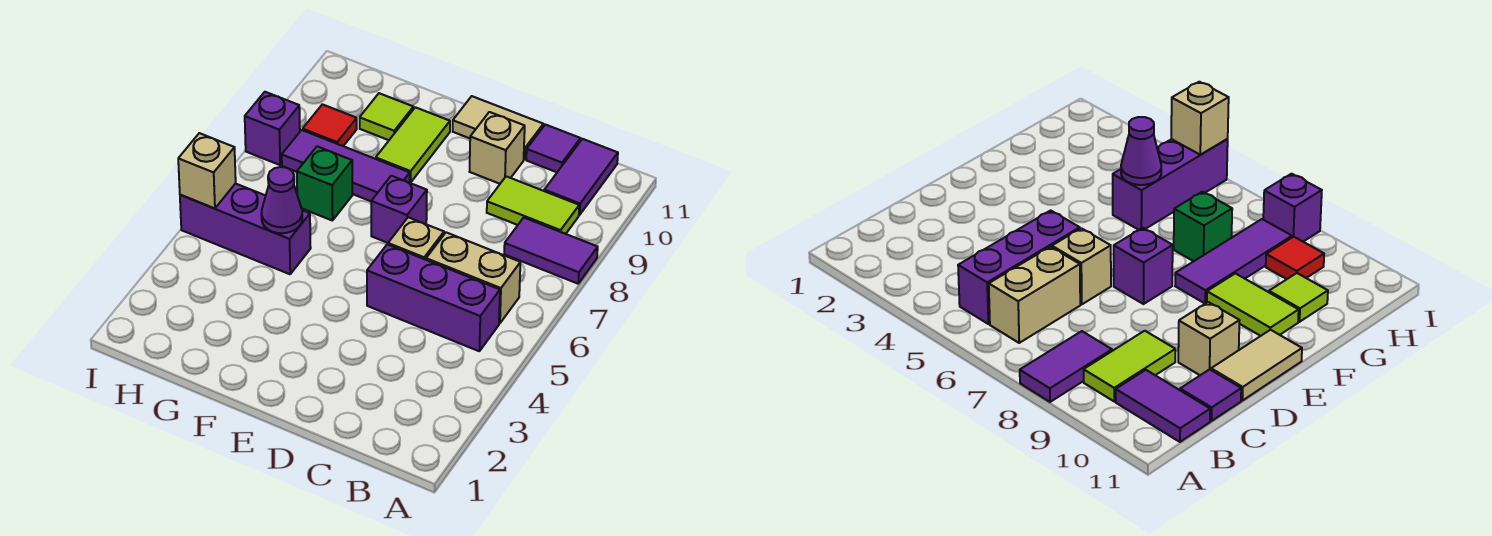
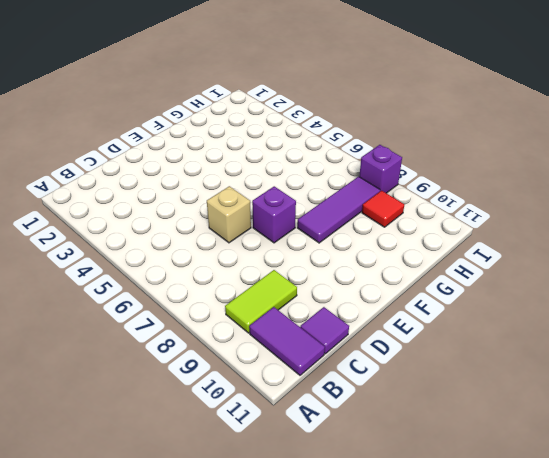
none -> purple tile A8:B8 level 1
none -> purple brick B5:D5 level 1
none -> tan brick B6:C6 level 1

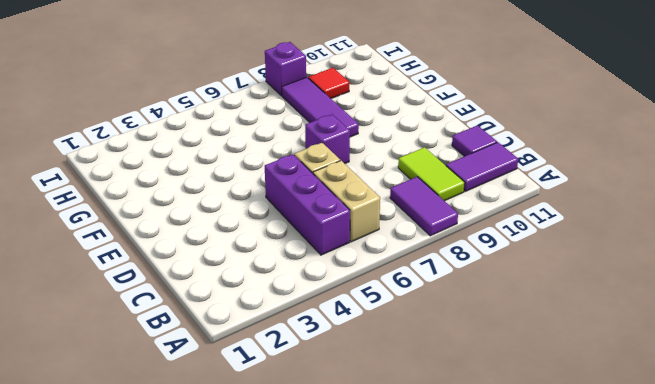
none -> tan brick D10 level 1
none -> tan tile D11:E11 level 1
none -> lime tile F9:F10 level 1

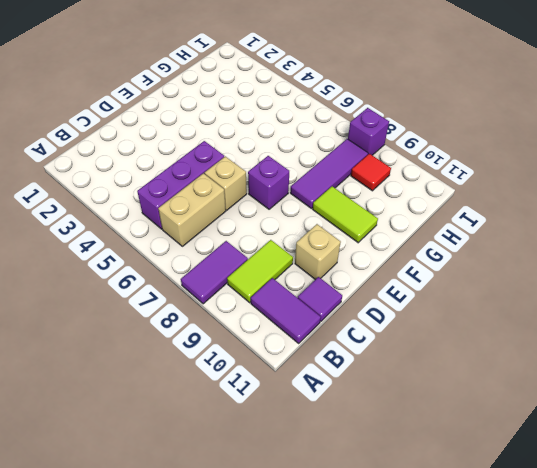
none -> tan tile D11:E11 level 1
none -> purple brick G5:I5 level 1
none -> green brick G7 level 1

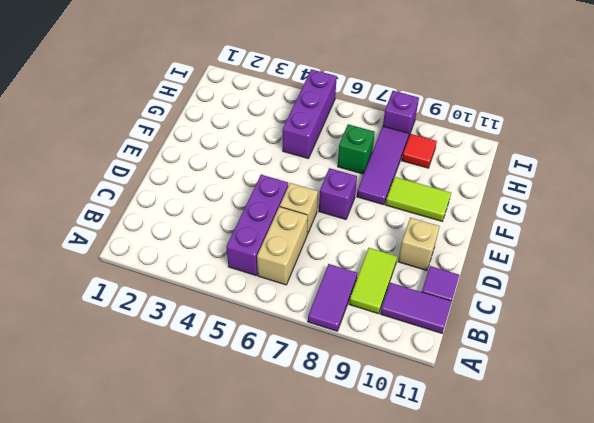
none -> tan tile D11:E11 level 1
none -> lime tile G10 level 1
none -> purple cone G5 level 2

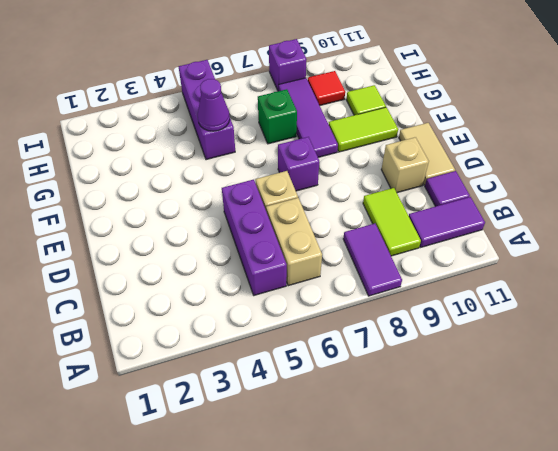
none -> tan brick I5 level 2

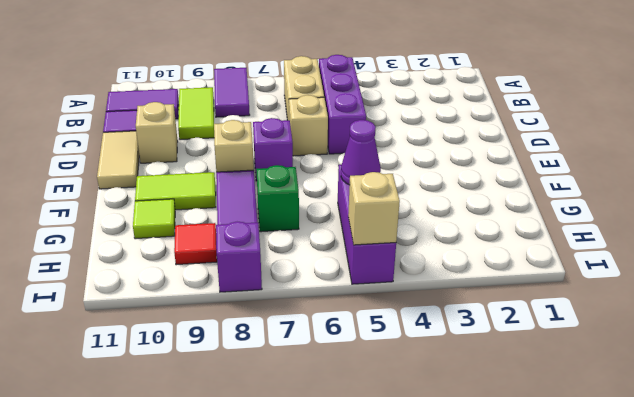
tan brick E8 level 1 -> none

